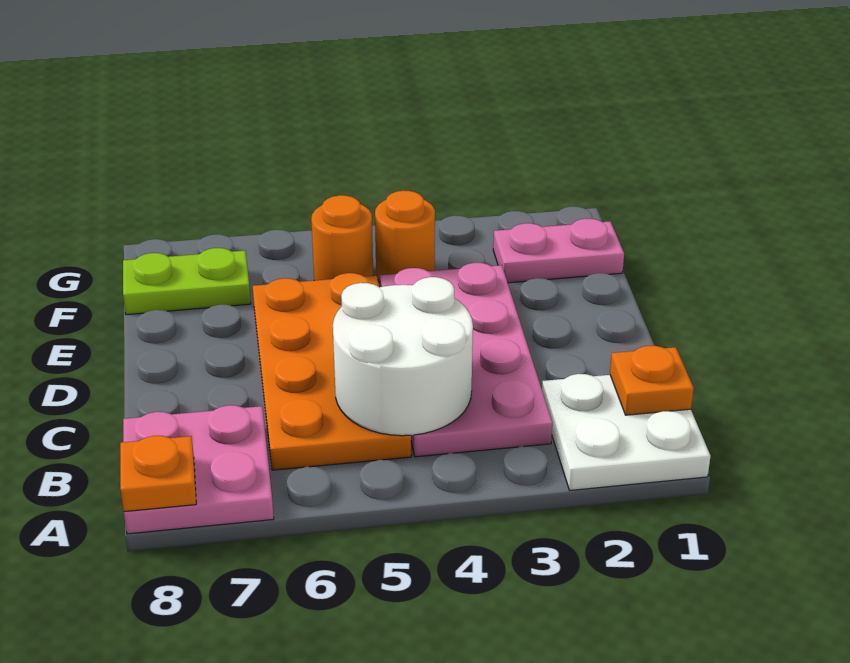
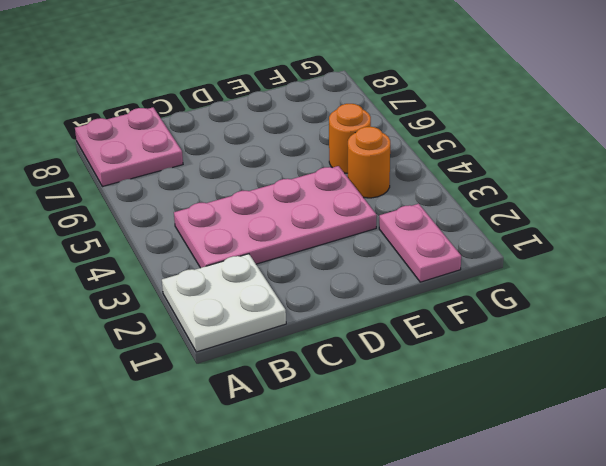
none -> orange plate B5:E6 level 1
none -> lime plate F7:F8 level 1

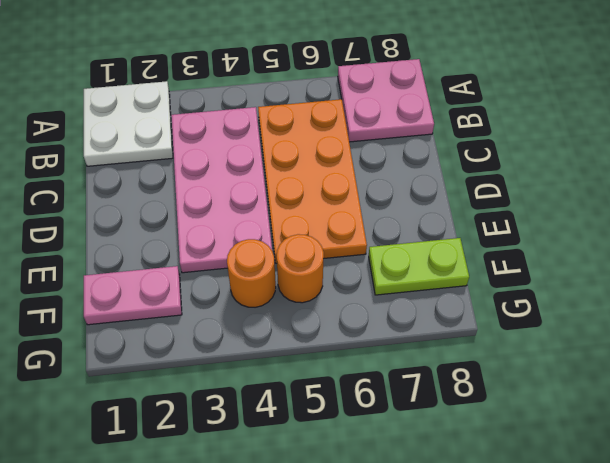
none -> orange plate A8 level 2
none -> orange plate B1 level 2

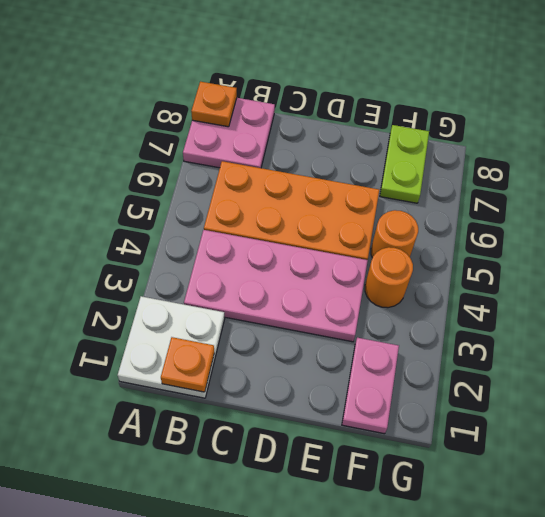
none -> white round brick B4:C5 level 2

